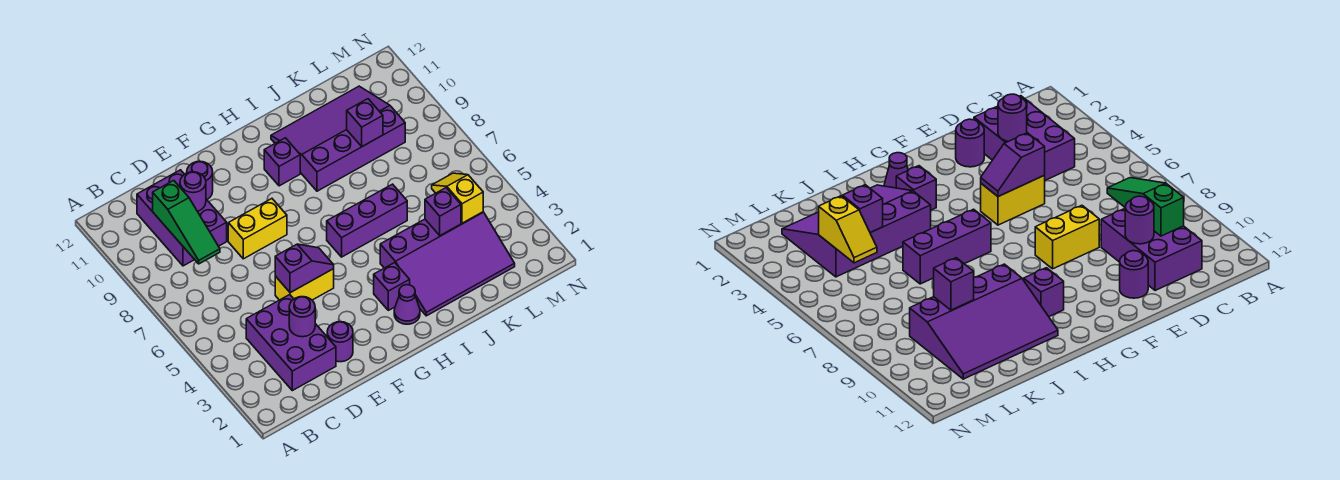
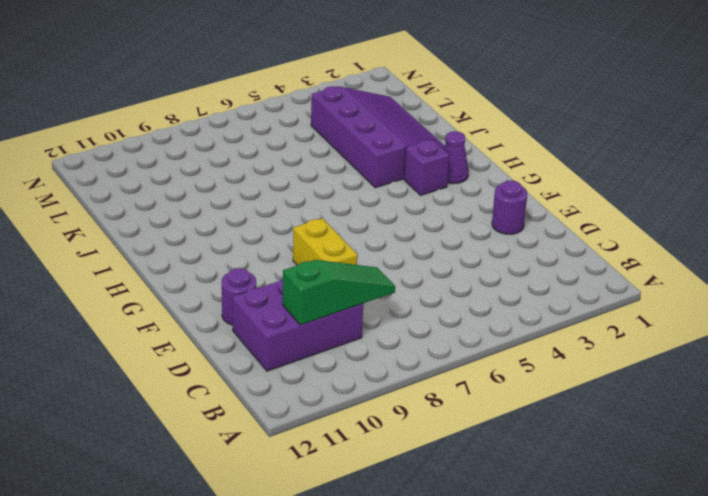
none -> purple brick C2:D4 level 1
none -> yellow brick E5:F5 level 1
none -> purple brick H6:J6 level 1

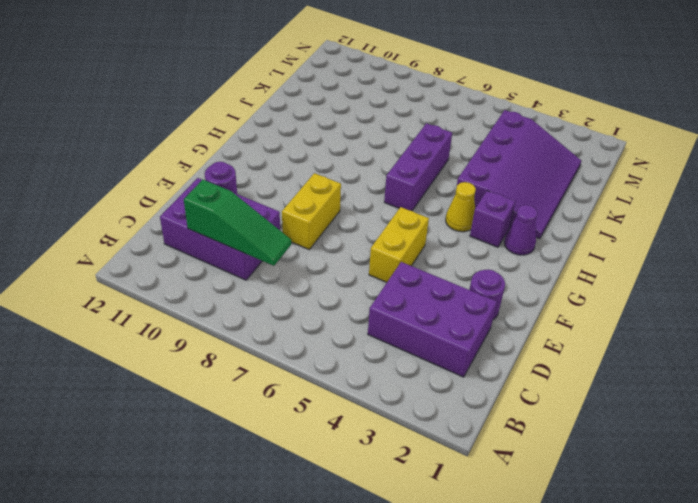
yellow cone H4 level 1 -> none
none -> purple brick H10 level 1
none -> purple slope I9:L11 level 1 top 9
none -> purple round brick D3 level 2

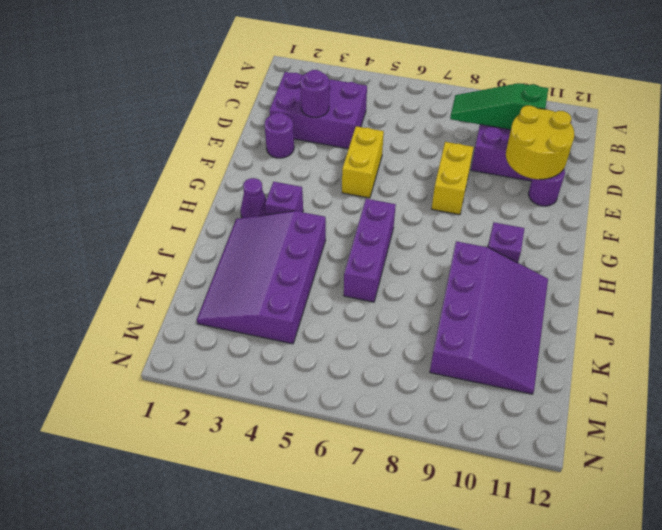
yellow round brick D10:E11 level 2 -> purple round brick D10 level 2
none -> purple slope E5:F5 level 2 top E
none -> purple brick K4 level 2
none -> purple brick K9 level 2

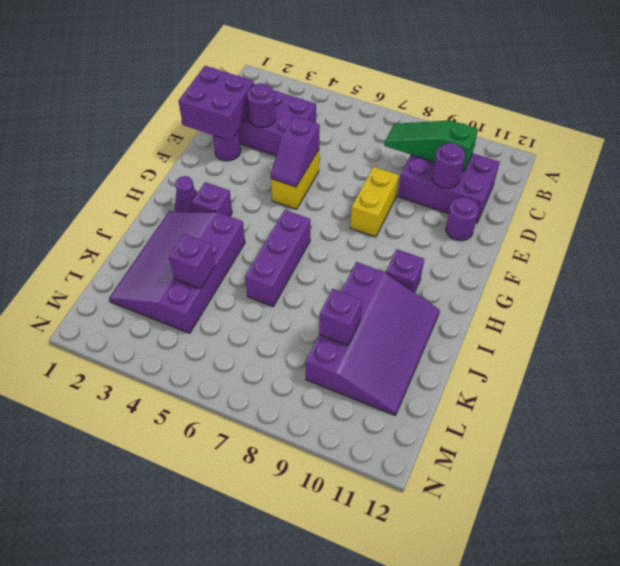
purple brick D1:E2 level 2 -> none
none -> yellow slope L4:L5 level 2 top 4

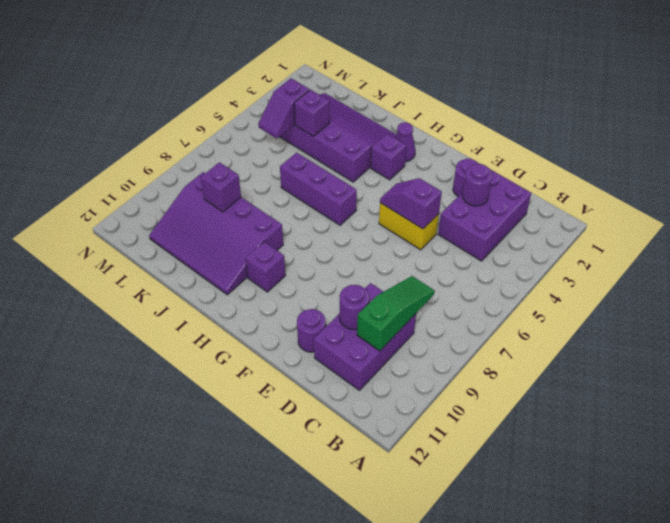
purple slope L4:L5 level 2 top 4 -> yellow slope L4:L5 level 2 top 4
none -> yellow brick E8:F8 level 1

